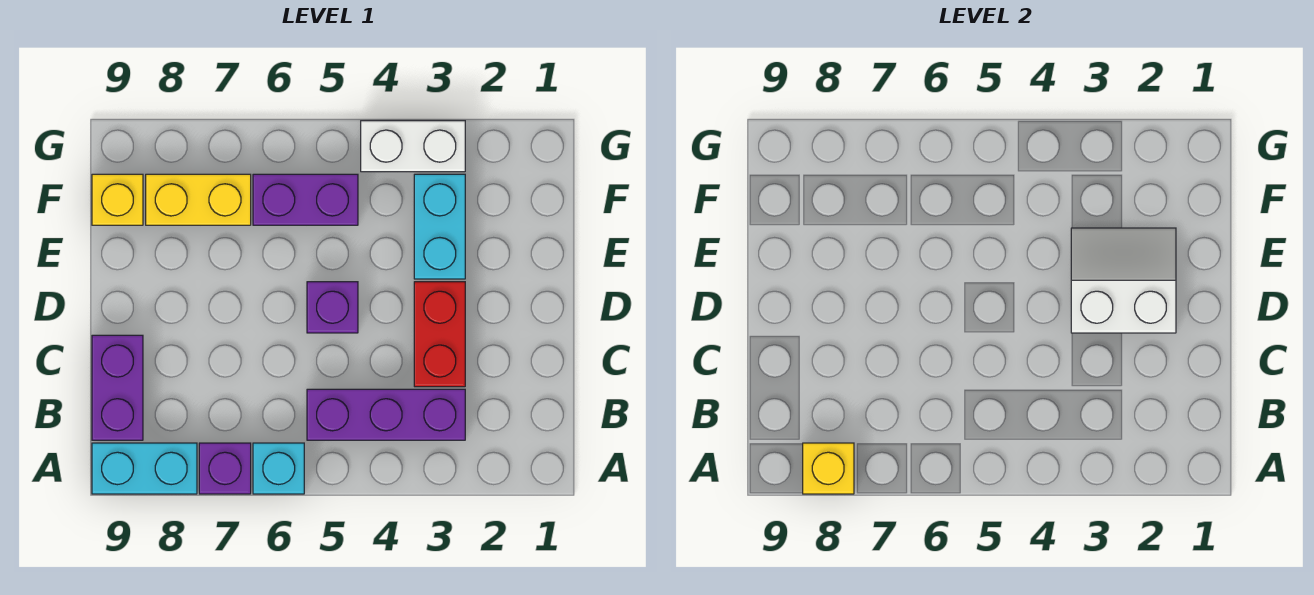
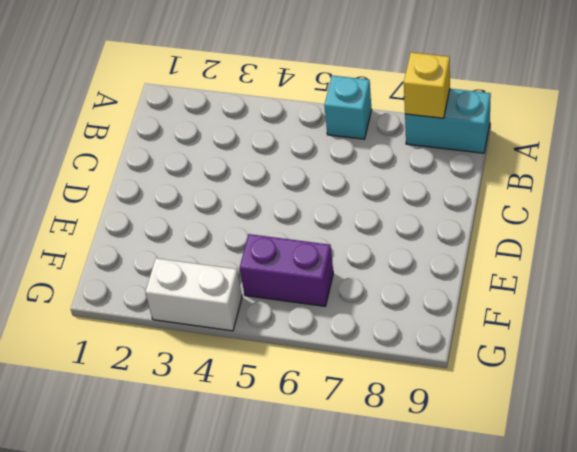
none -> purple brick A7 level 1
none -> purple brick B3:B5 level 1
none -> purple brick B9:C9 level 1

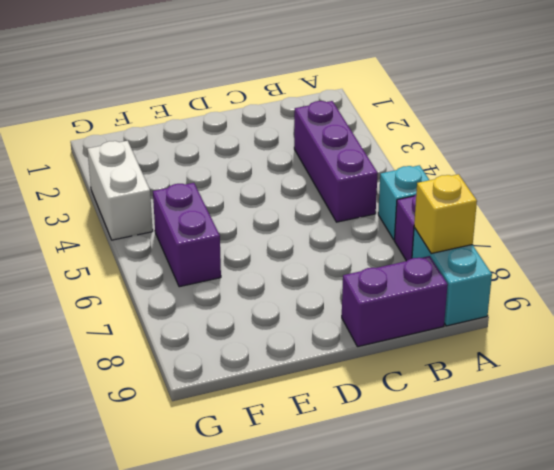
none -> red brick C3:D3 level 1
none -> purple brick D5 level 1
none -> cyan brick E3:F3 level 1

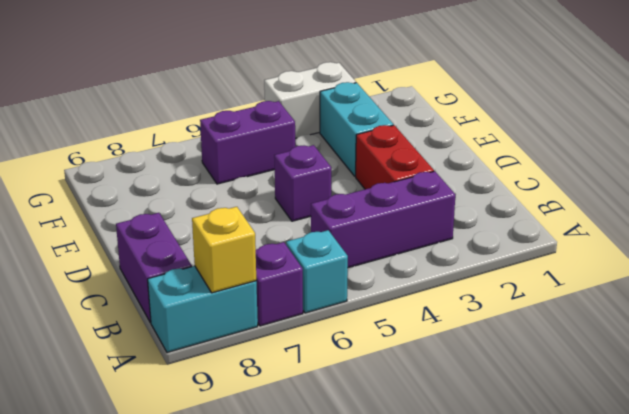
none -> yellow brick F7:F8 level 1
none -> yellow brick F9 level 1
none -> white slope D2:E3 level 2 top D

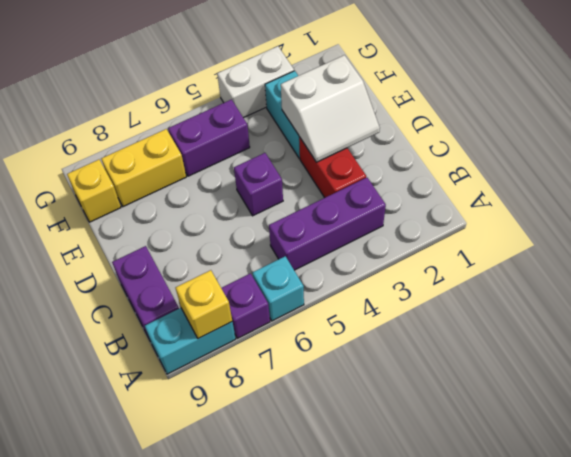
white slope D2:E3 level 2 top E -> white slope D2:E3 level 2 top D

